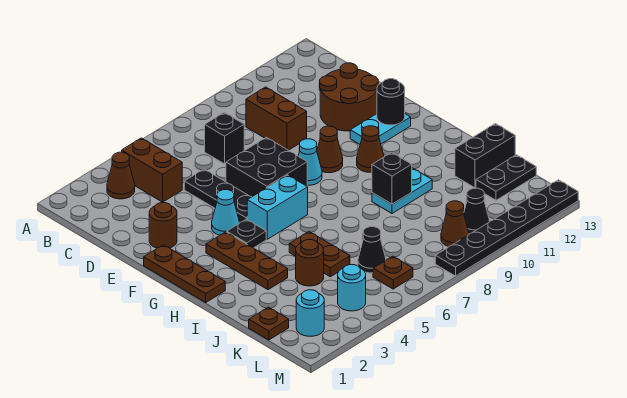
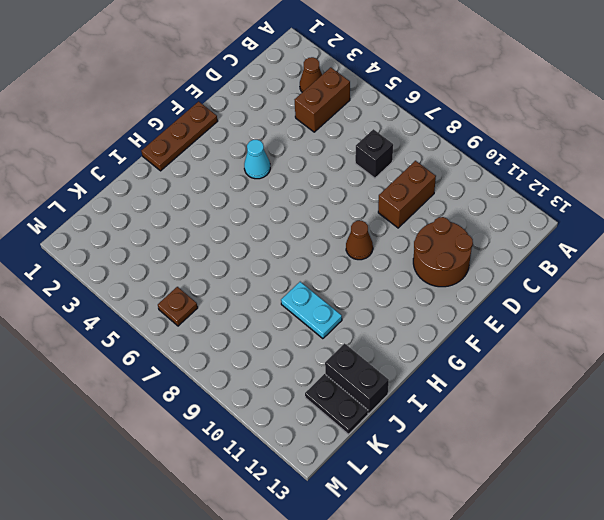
none -> black plate D5:F5 level 1
none -> brown round brick E2 level 1
none -> black brick E6:F7 level 1
none -> cyan cone F8 level 1

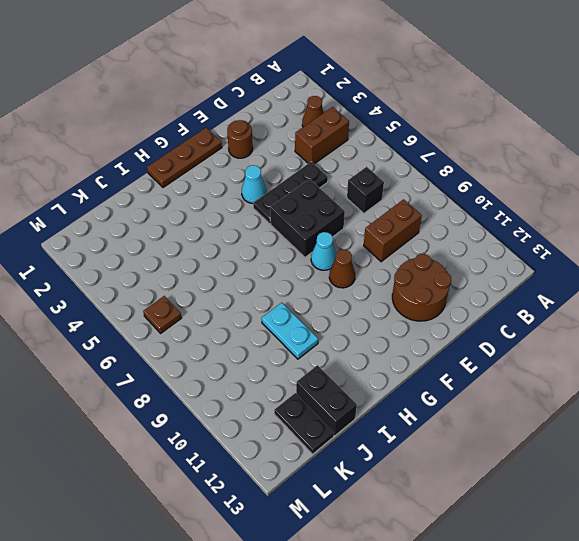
none -> cyan plate F11:F12 level 1
none -> brown plate G3:I3 level 1
none -> black plate G4 level 1
none -> cyan brick G5:G6 level 1

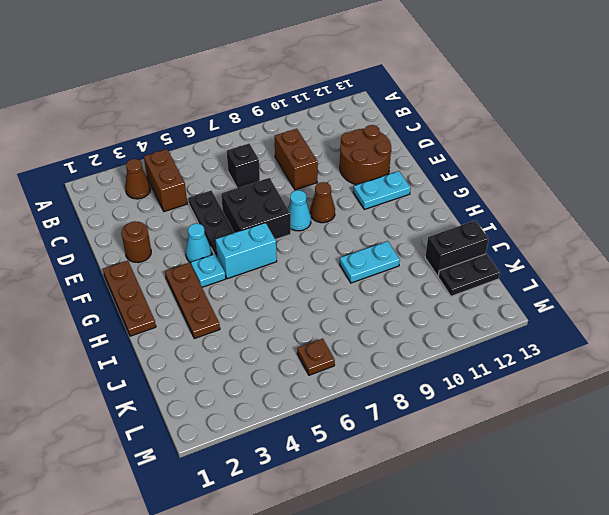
cyan plate G4 level 1 -> black plate G4 level 1
none -> brown cone G10 level 1
none -> brown plate I5:J5 level 1
none -> brown round brick J4 level 1
none -> brown plate K1 level 1

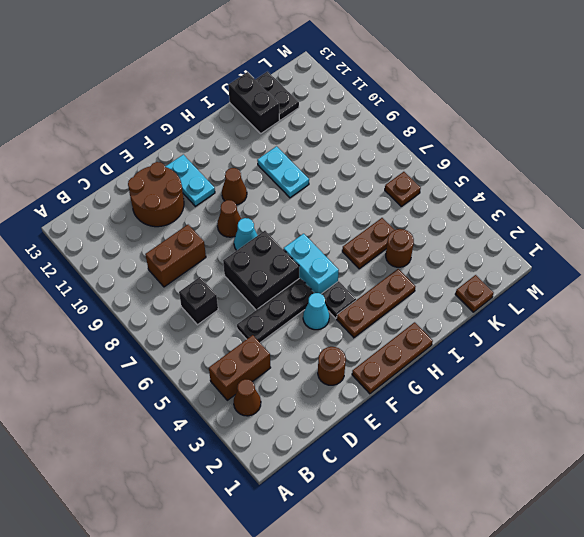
none -> black cone K6 level 1
none -> cyan round brick L2 level 1
none -> cyan round brick L4 level 1
none -> brown cone L9 level 1

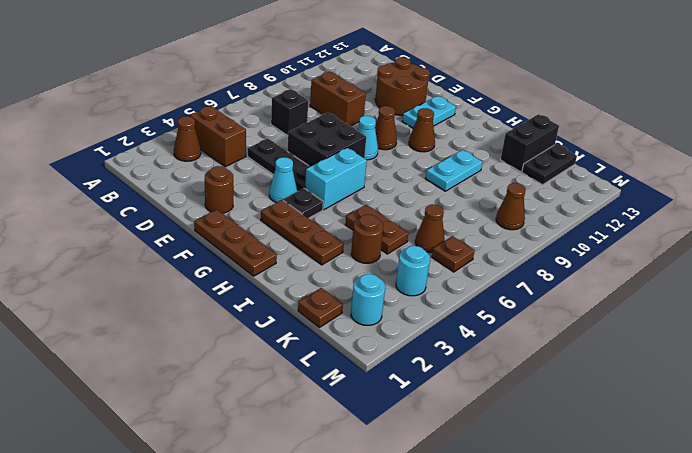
brown cone K6 level 1 -> black cone K6 level 1
none -> black cone L10 level 1
none -> black plate M8:M13 level 1
none -> black round brick F12 level 2
none -> black brick I9 level 2

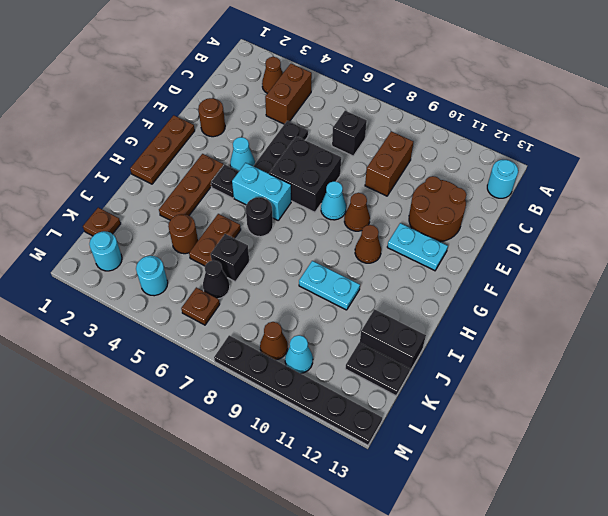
cyan round brick B13 level 1 -> none
black round brick H6 level 1 -> black round brick F12 level 2
black brick J6 level 1 -> black brick I9 level 2
cyan cone L10 level 1 -> black cone L10 level 1

